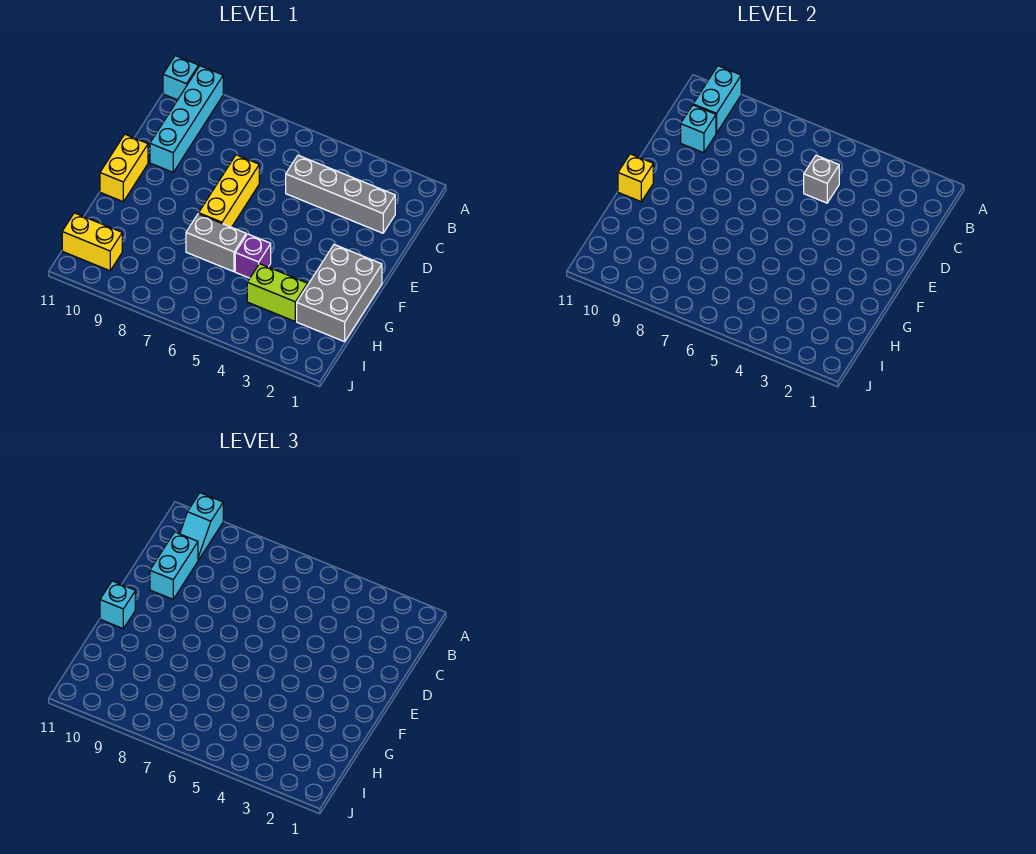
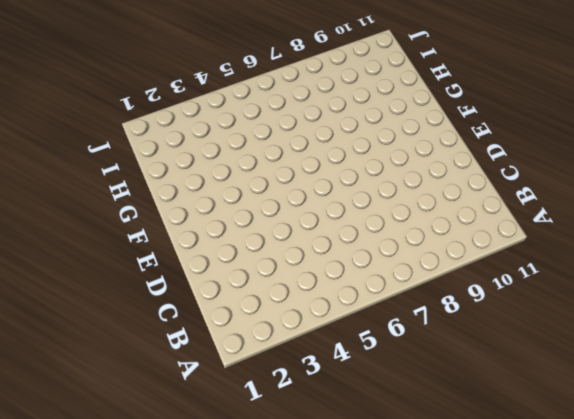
none -> cyan brick A10:D10 level 1
none -> cyan brick A11 level 1
none -> grey brick C2:C5 level 1

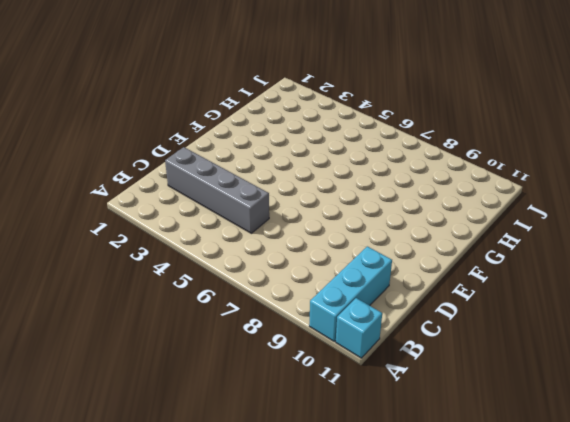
cyan brick A10:C10 level 1 -> cyan brick A10:D10 level 1
none -> yellow brick D7:F7 level 1
none -> yellow brick E11:F11 level 1
none -> grey brick F1:H2 level 1

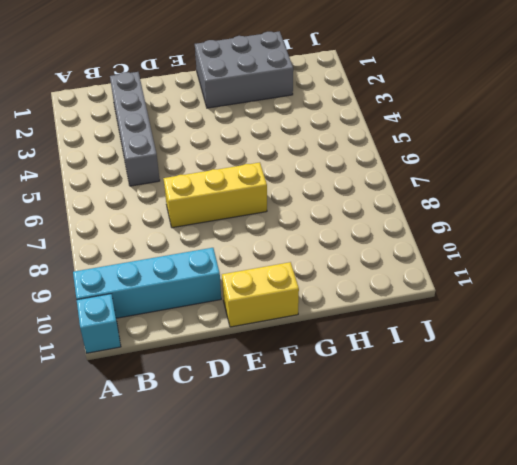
none -> purple brick G5 level 1
none -> grey brick G6:G7 level 1
none -> lime brick H3:H4 level 1

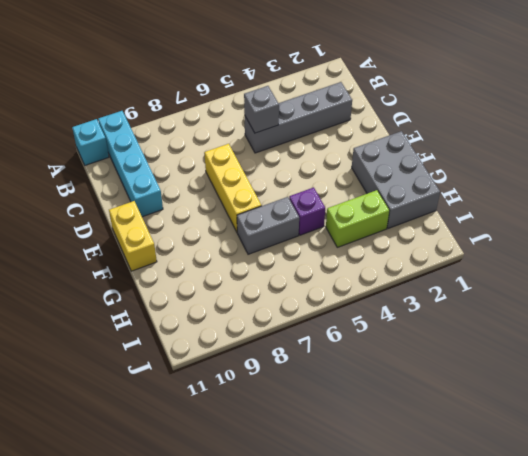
none -> yellow brick I10:I11 level 1
none -> cyan brick A10:B10 level 2
none -> cyan brick C10 level 2

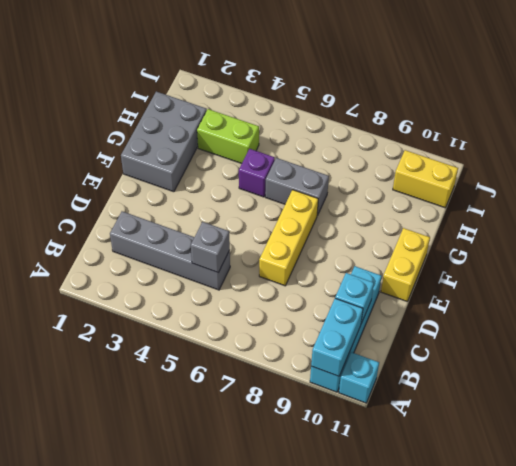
none -> yellow brick F11 level 2
none -> cyan slope A10:B10 level 3 top A
none -> cyan brick C10:D10 level 3

